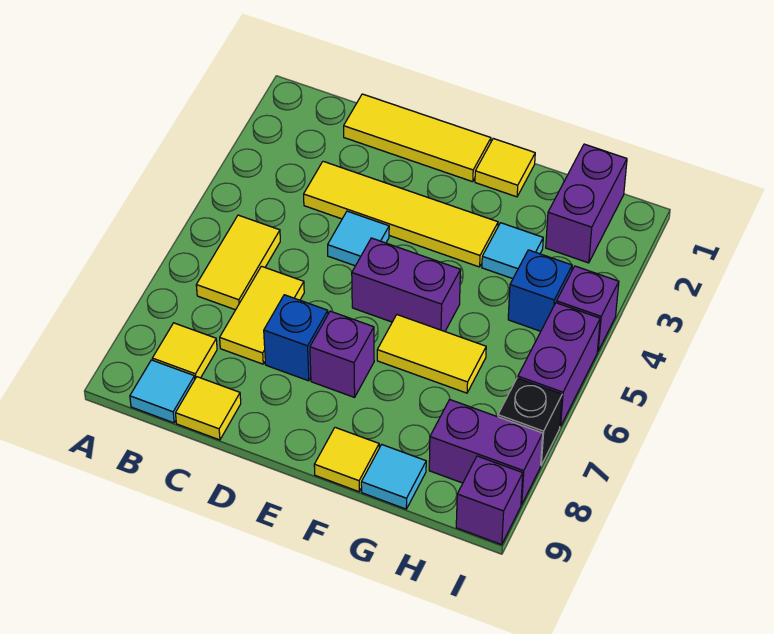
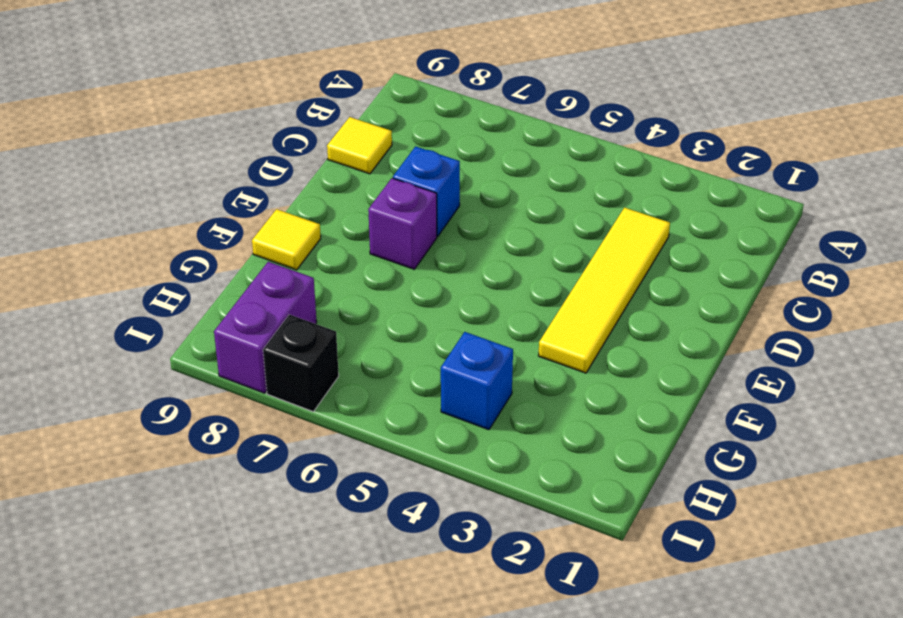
none -> yellow tile B5:B6 level 1
none -> yellow tile B8 level 1
none -> cyan tile B9 level 1

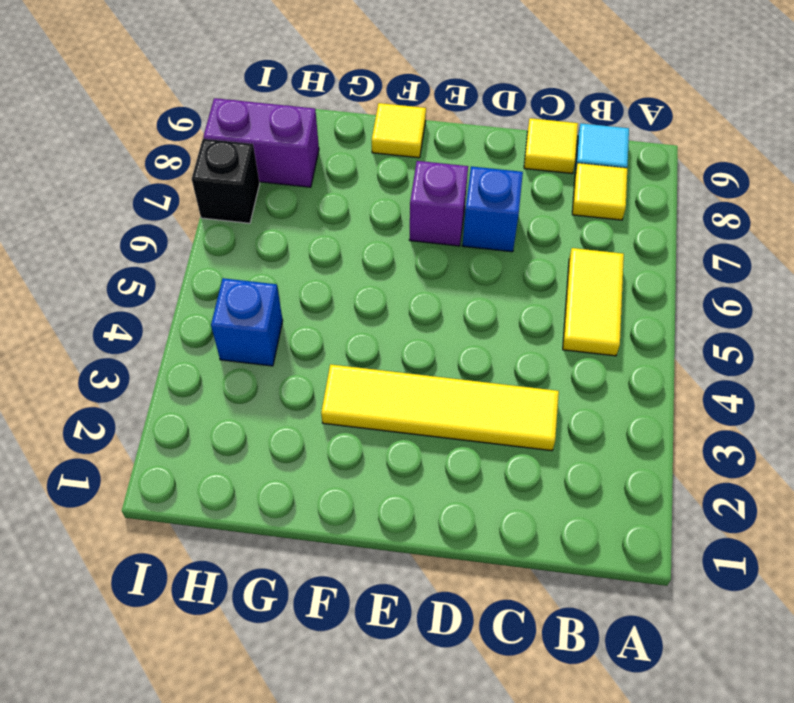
none -> yellow tile C1:E1 level 1
none -> yellow tile C6:C7 level 1
none -> cyan tile D4 level 1

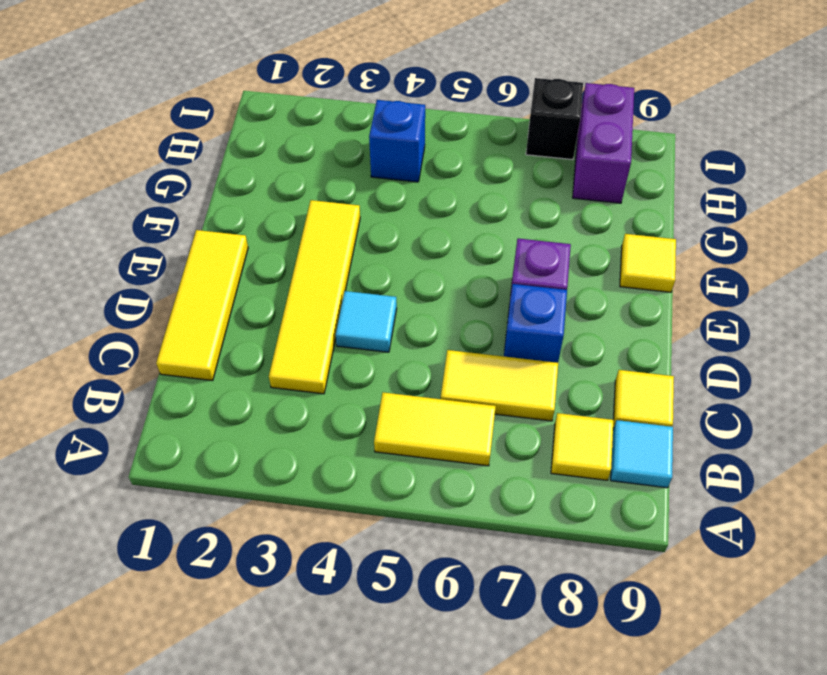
none -> purple brick E5:F5 level 1
none -> yellow tile F1 level 1
none -> yellow tile F6:G6 level 1

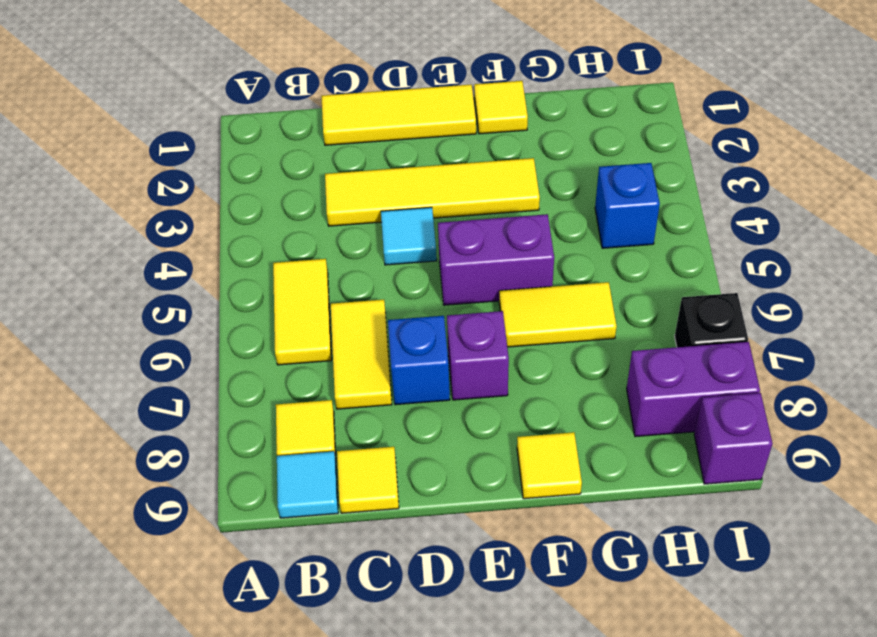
none -> cyan tile G3 level 1
none -> cyan tile G9 level 1
none -> purple brick H1:H2 level 1

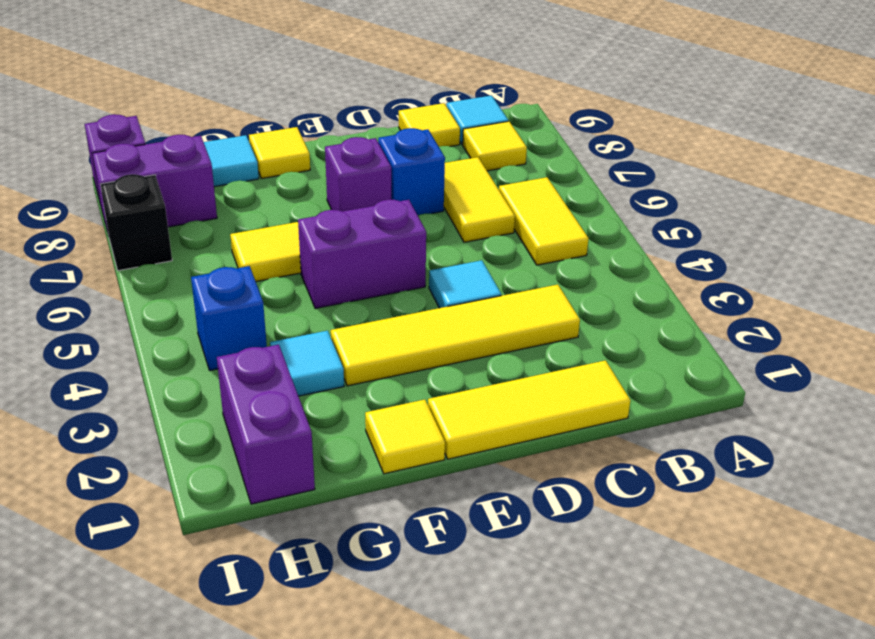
none -> purple brick I4 level 1
none -> purple brick I5:I6 level 1

